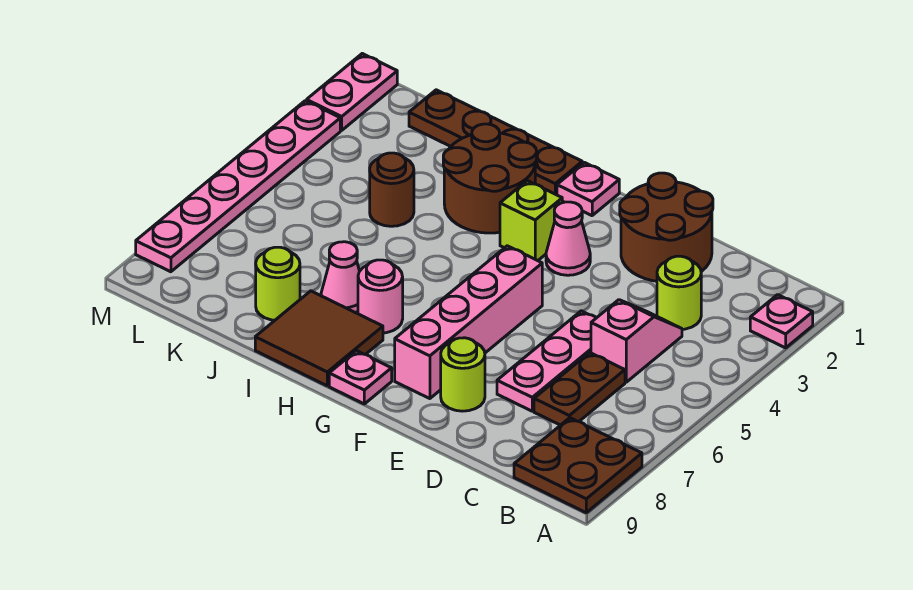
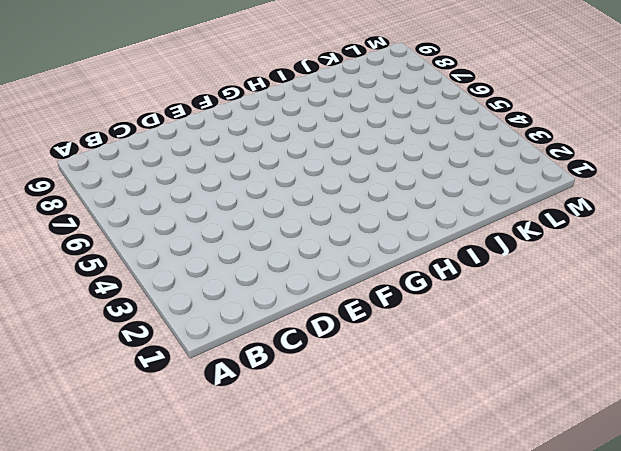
none -> pink plate A2 level 1
none -> brown plate A8:B9 level 1
none -> lime round brick C3 level 1

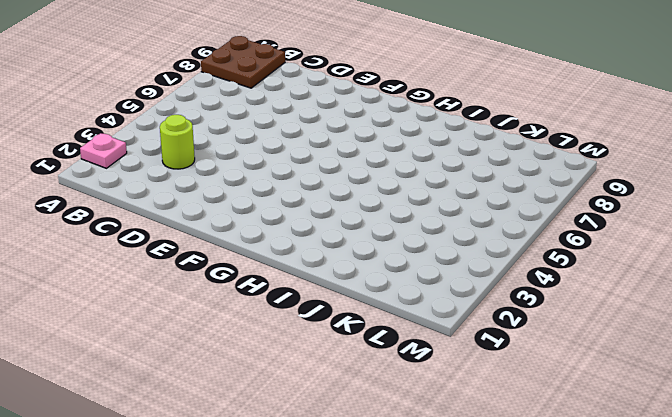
none -> pink slope C4:C5 level 1 top 5
none -> brown plate C6:C7 level 1
none -> brown round brick D1:E2 level 1

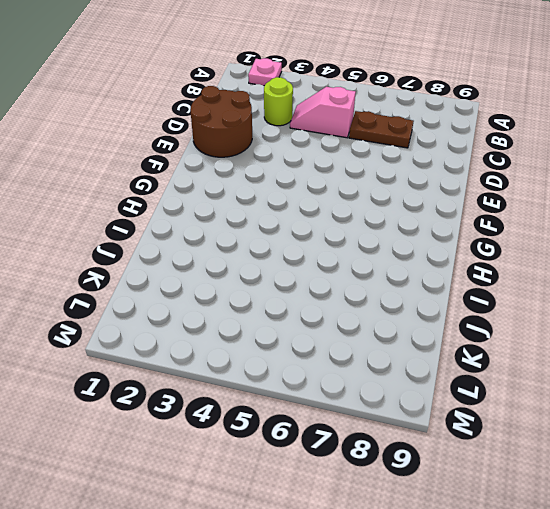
none -> brown plate A8:B9 level 1
none -> pink plate D5:D7 level 1
none -> lime round brick E8 level 1

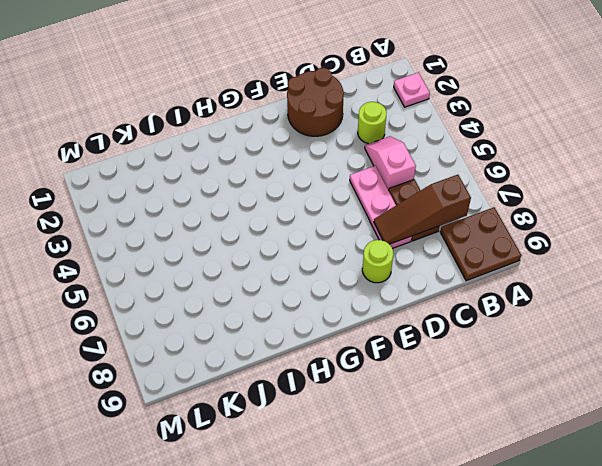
brown slope B7:D7 level 2 top B -> none
none -> pink cone F3 level 1
none -> pink brick F5:F8 level 1
none -> pink plate G1 level 1

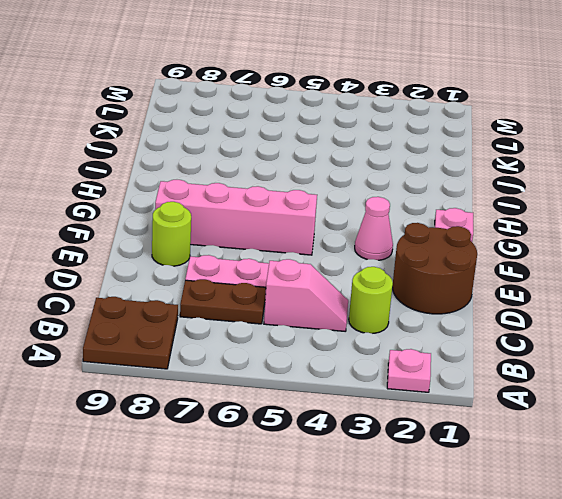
none -> lime brick G3 level 1
none -> pink plate G9 level 1
none -> brown plate H1:K1 level 1

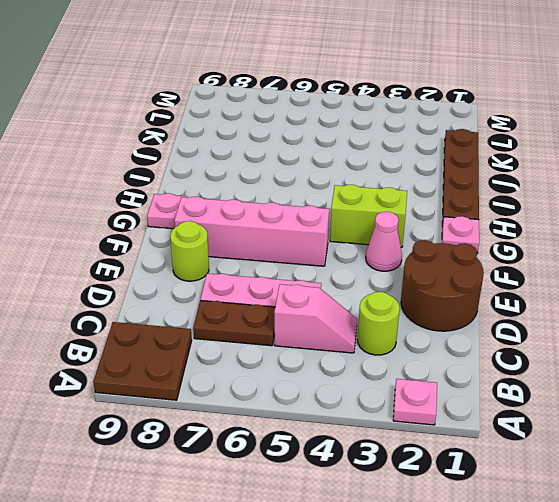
lime brick G3:G4 level 1 -> lime brick G3 level 1
none -> brown round brick H2:I3 level 1
none -> pink round brick H7 level 1
none -> brown tile H8:I9 level 1

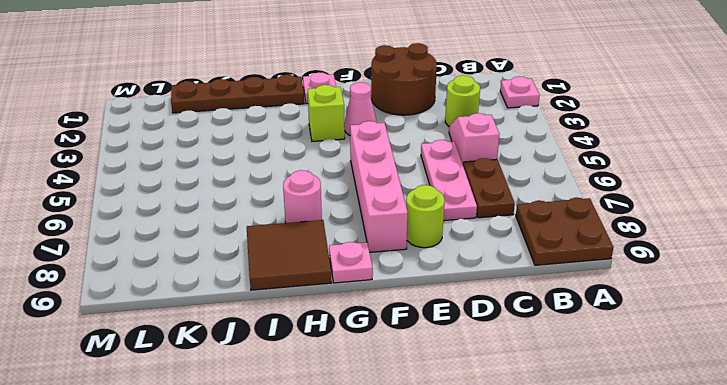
none -> brown round brick H2:I3 level 1
none -> pink cone I7 level 1
none -> brown round brick J4 level 1

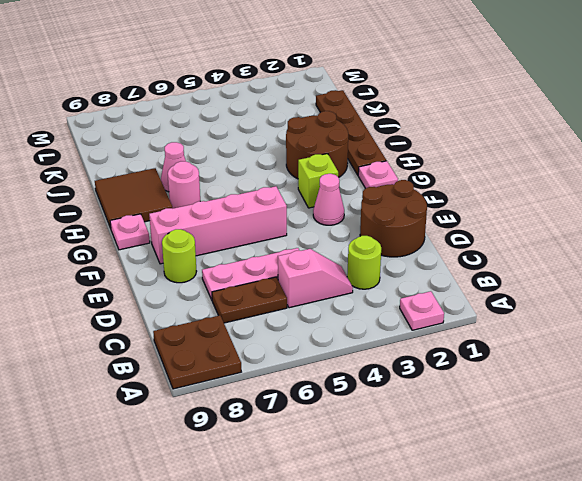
none -> brown round brick J4 level 1
none -> lime round brick J8 level 1
none -> pink plate M1:M2 level 1

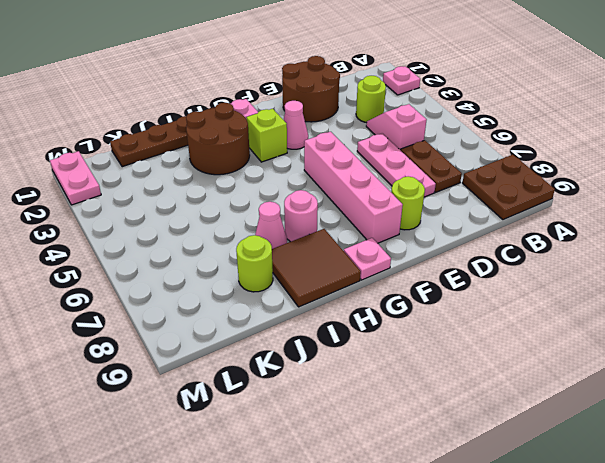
none -> brown round brick J4 level 1
none -> pink plate M3:M8 level 1

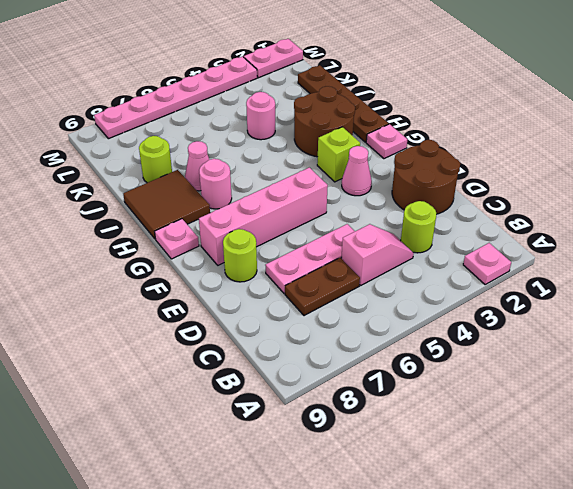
pink round brick J4 level 1 -> brown round brick J4 level 1
none -> brown plate A8:B9 level 1

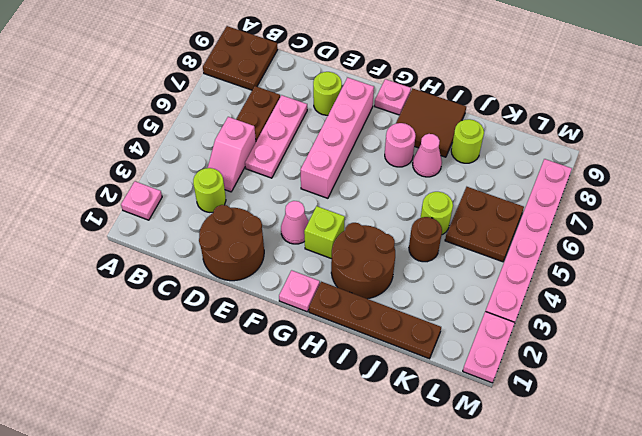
lime round brick J5 level 1 -> none
brown plate K5:L6 level 1 -> none

